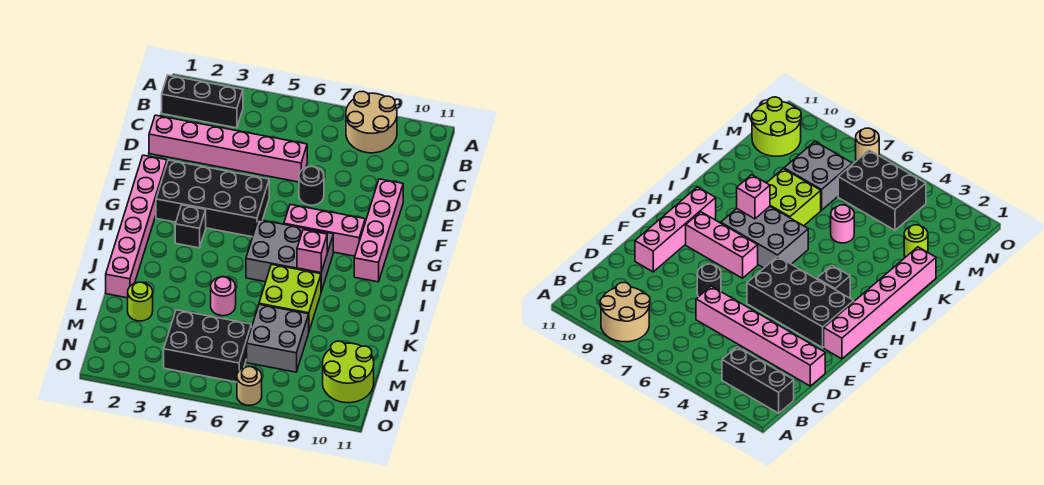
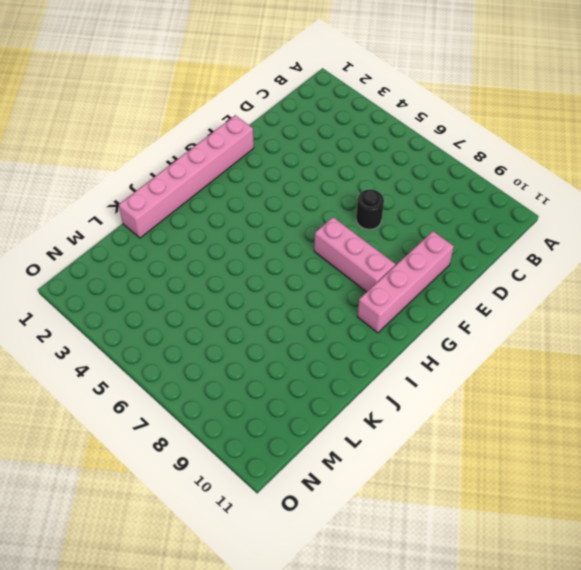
none -> tan round brick A8:B9 level 1
none -> black brick B1:B3 level 1
none -> pink brick D1:D6 level 1

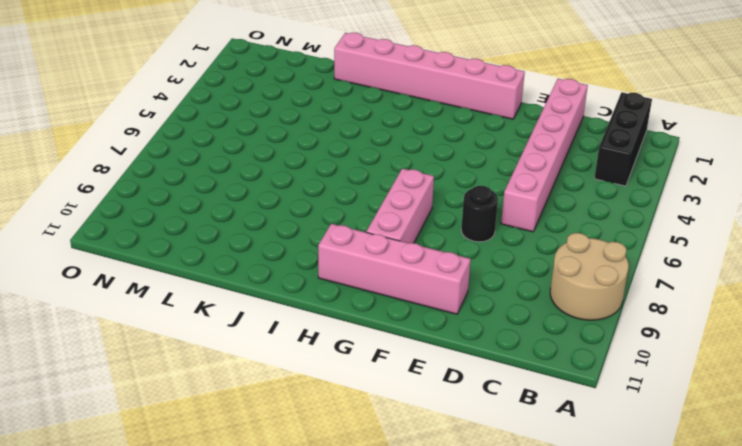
none -> black brick F2:G5 level 1
none -> black brick H3 level 1
none -> grey brick H6:I8 level 1

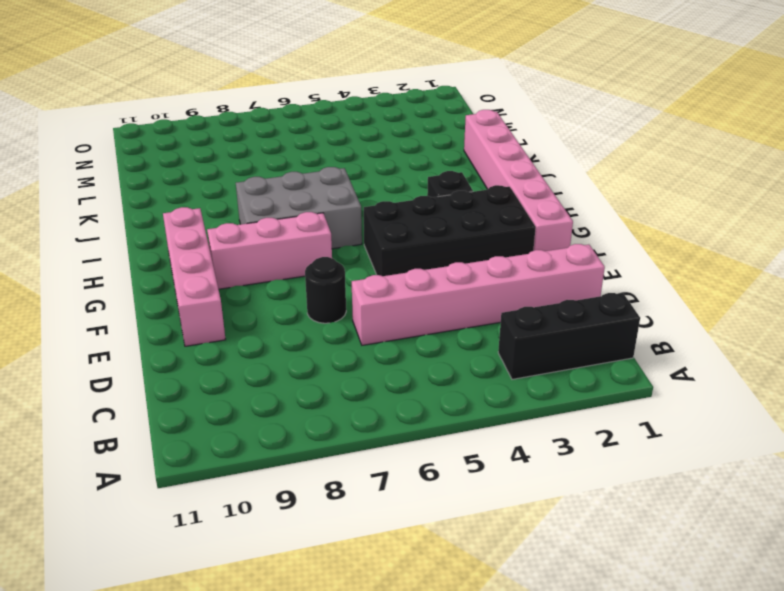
none -> tan round brick A8:B9 level 1
none -> lime brick J7:K8 level 1
none -> pink round brick K5 level 1

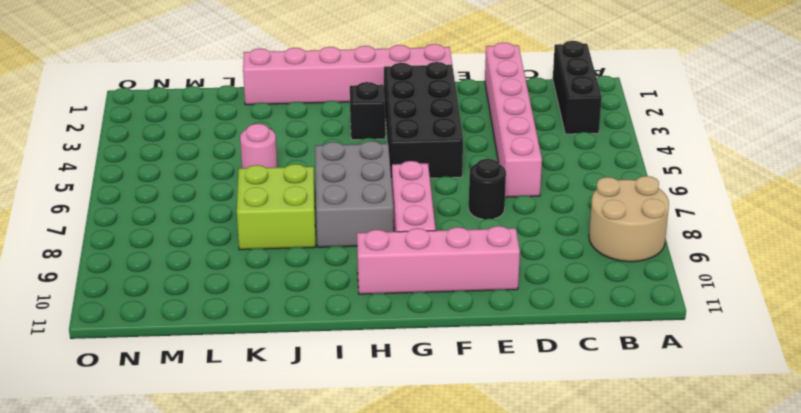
none -> lime round brick L2 level 1
none -> grey brick L7:M8 level 1
none -> black brick M4:N6 level 1

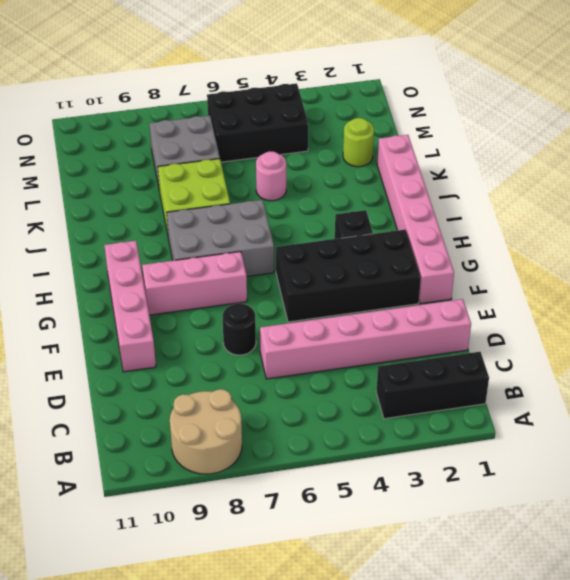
none -> lime round brick M10:N11 level 1
none -> tan round brick O7 level 1
none -> pink brick I8 level 2

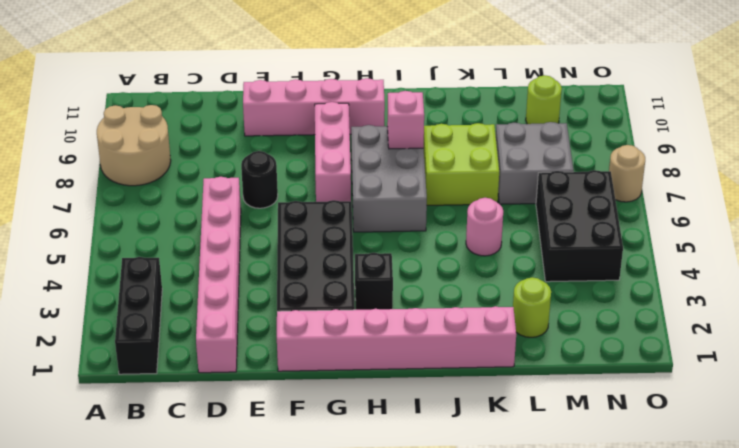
lime round brick M10 level 1 -> lime round brick M10:N11 level 1

